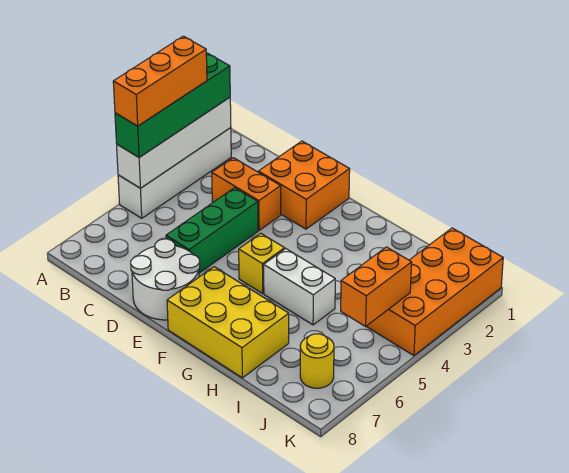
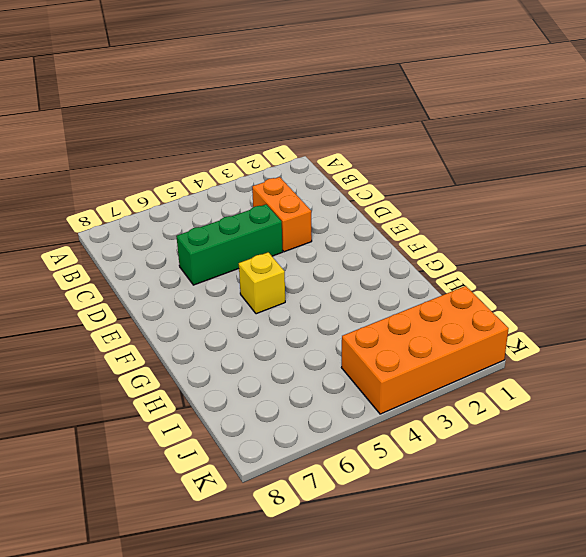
none -> white brick A2:A5 level 1
none -> orange brick D1:E2 level 1
none -> white round brick D7:E8 level 1

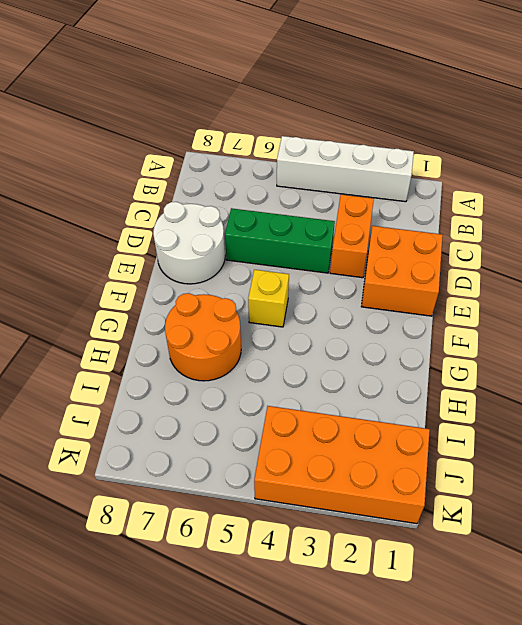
orange round brick G6:H7 level 1 -> yellow brick F7:H8 level 1
none -> white brick G5:H5 level 1
none -> yellow round brick J7 level 1
none -> white brick A2:A5 level 2

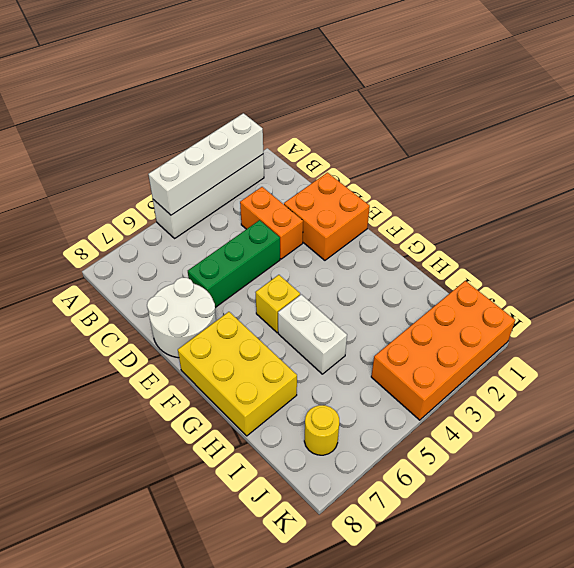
none -> orange brick J4:J5 level 2
none -> green brick A2:A5 level 3
none -> orange brick A3:A5 level 4

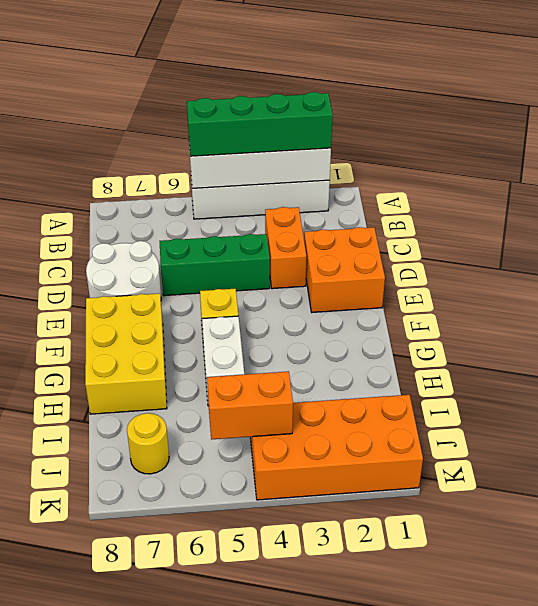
none -> orange brick A3:A5 level 4

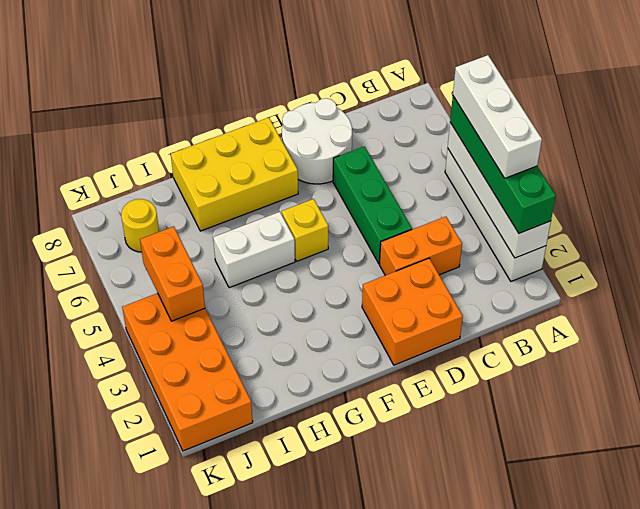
white brick A3:A5 level 4 -> orange brick A3:A5 level 4

